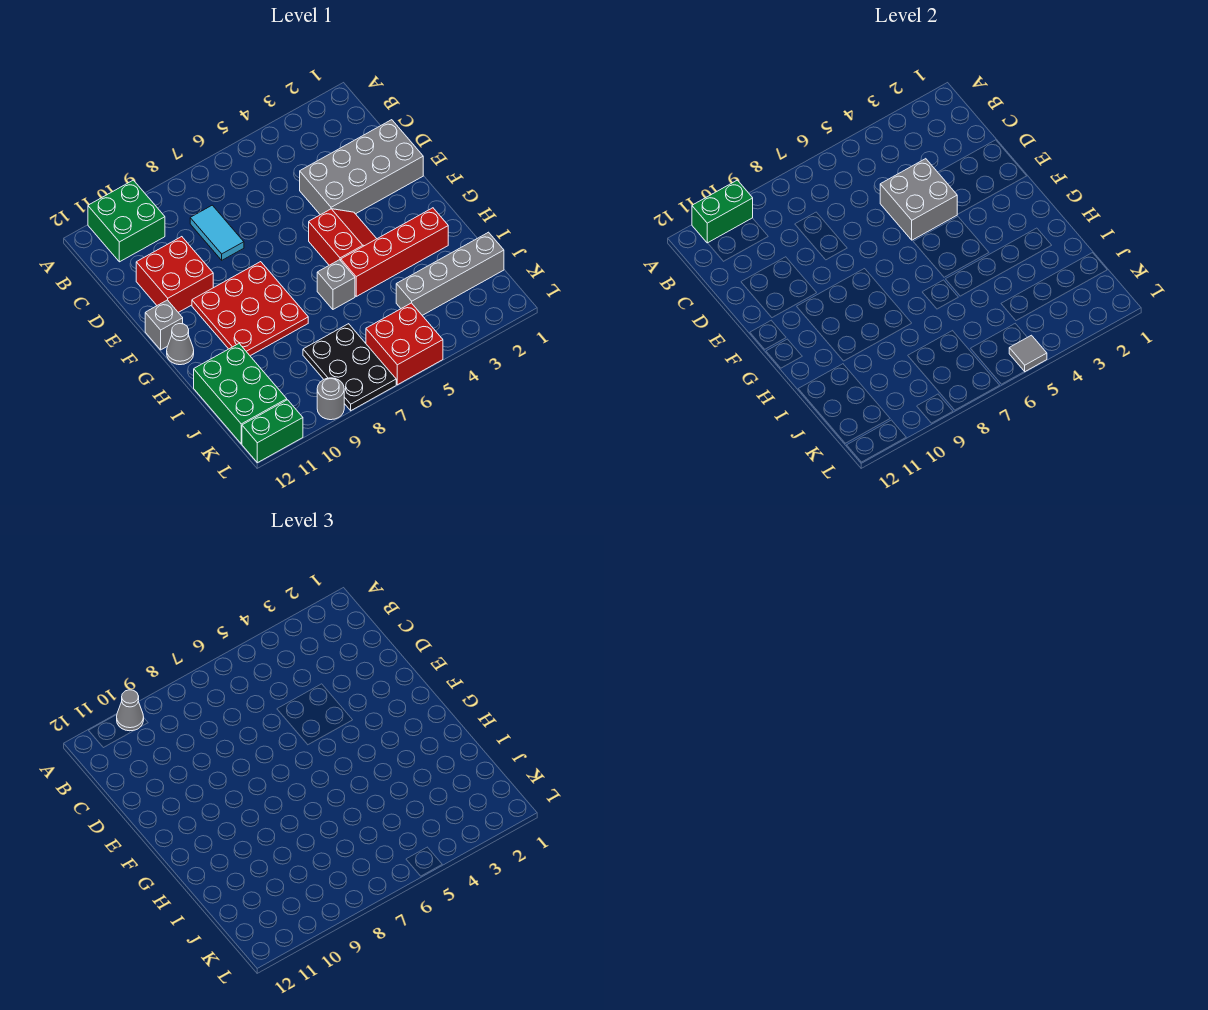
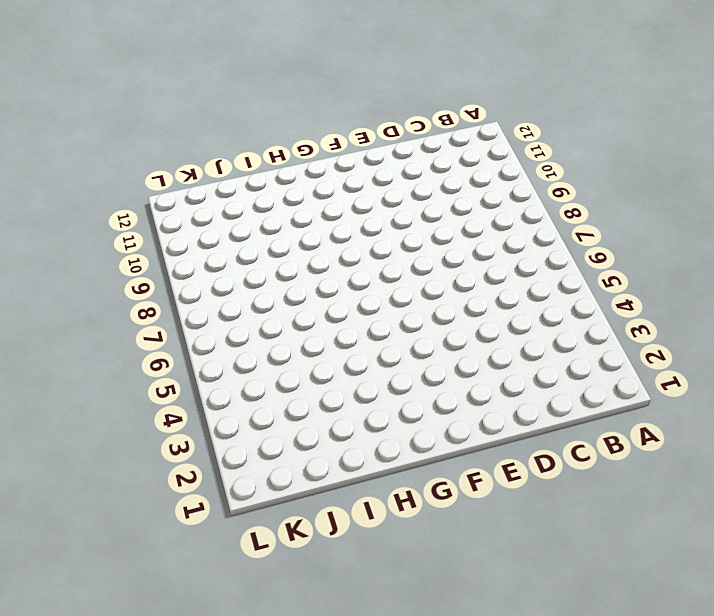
none -> green brick A10:B11 level 1
none -> cyan tile C8:D8 level 1
none -> grey brick D1:E4 level 1

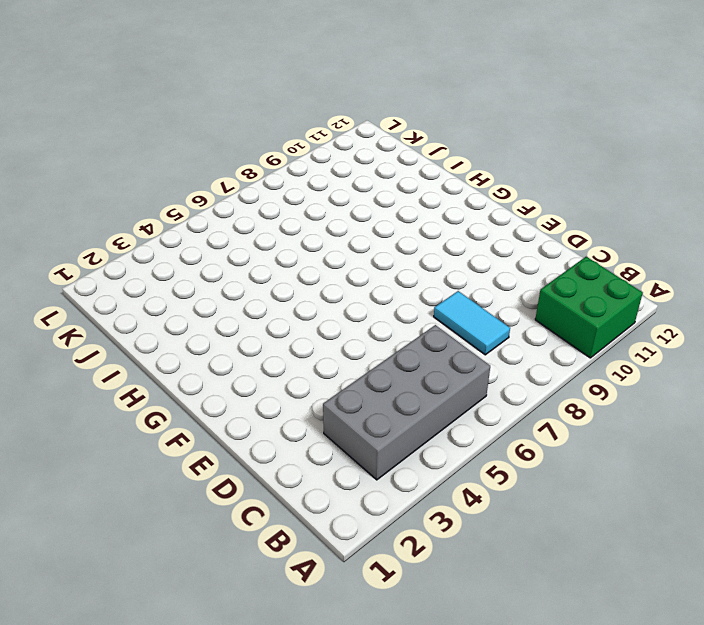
grey brick B3:C6 level 1 -> grey brick D1:E4 level 1
none -> red brick D10:E11 level 1
none -> red slope F4:G5 level 1 top 5
none -> red plate F8:H10 level 1

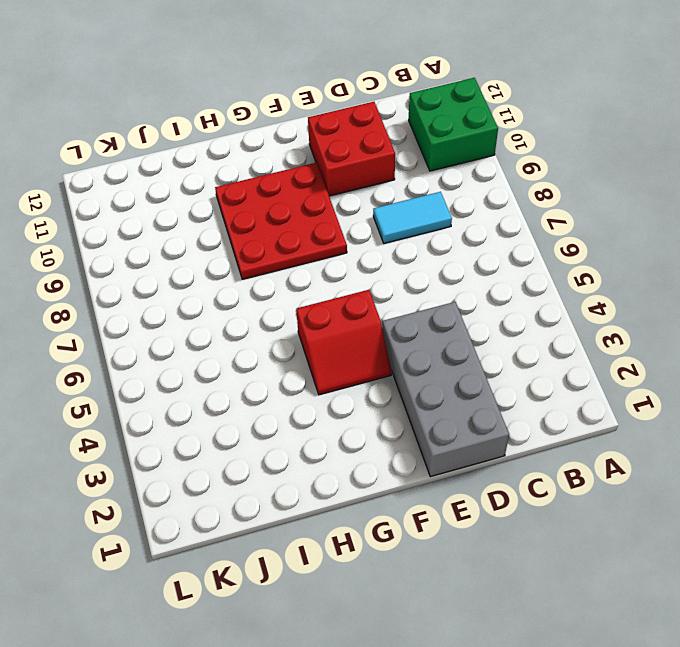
none -> grey brick F12 level 1
none -> grey cone G12 level 1
none -> red brick H2:H5 level 1

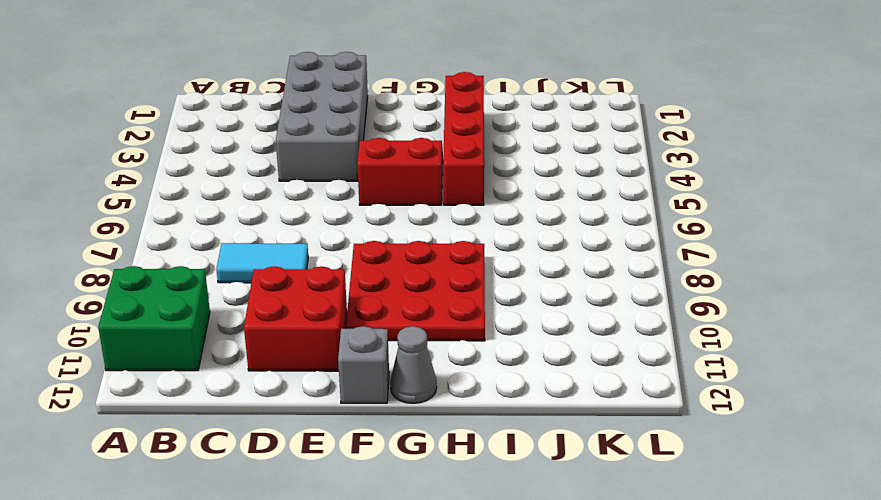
none -> grey brick H6 level 1
none -> green brick I11:K12 level 1
none -> grey brick J1:J4 level 1

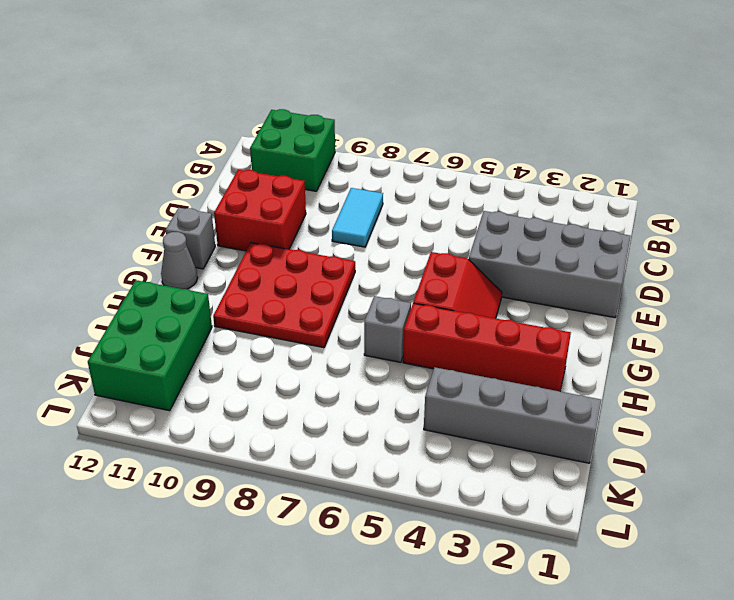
none -> black plate J7:L8 level 1
none -> red brick K5:L6 level 1
none -> grey round brick L9 level 1

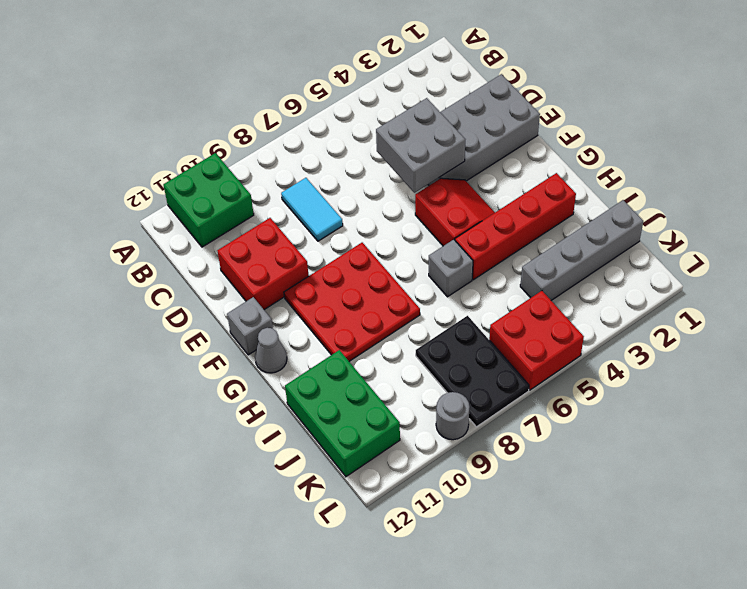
none -> green brick L11:L12 level 1
none -> green brick A10:A11 level 2
none -> grey tile L5 level 2

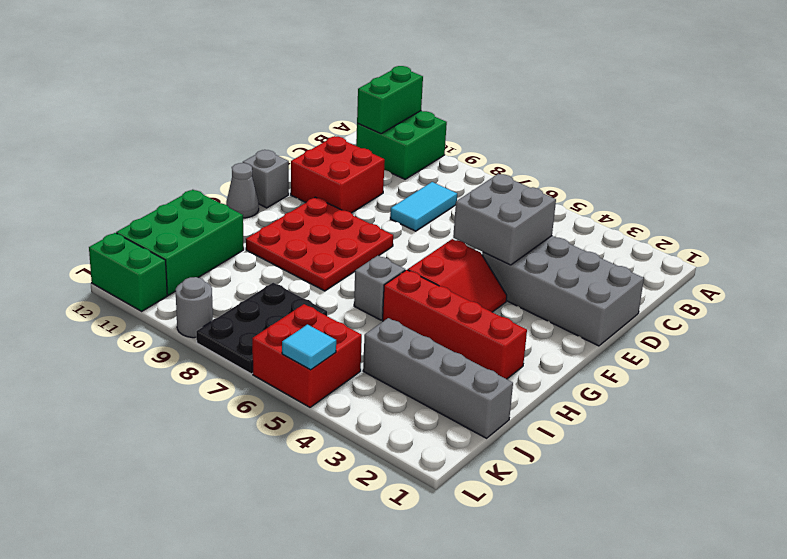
green brick A11:B11 level 2 -> green brick A10:A11 level 2
cyan tile L5 level 2 -> grey tile L5 level 2
none -> grey cone A10 level 3

